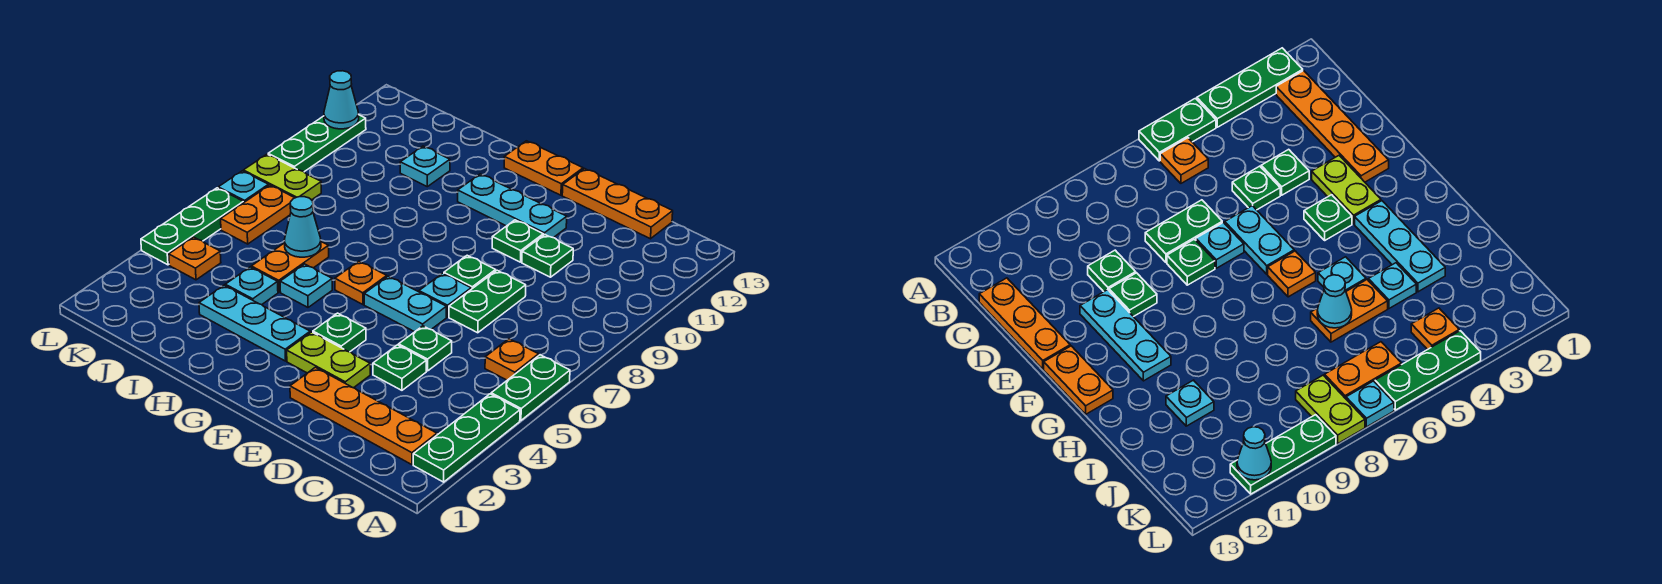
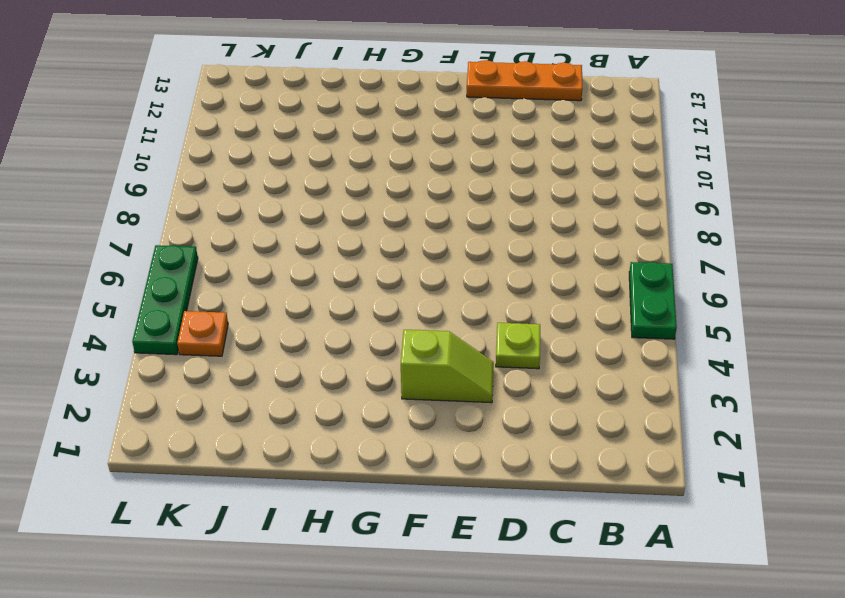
lime plate D4 level 1 -> green plate D4 level 1
lime slope E3:F3 level 1 top F -> lime plate E3:F3 level 1
none -> green plate A2:A4 level 1
none -> orange plate B2:E2 level 1
none -> orange plate B6 level 1
none -> green plate D5 level 1

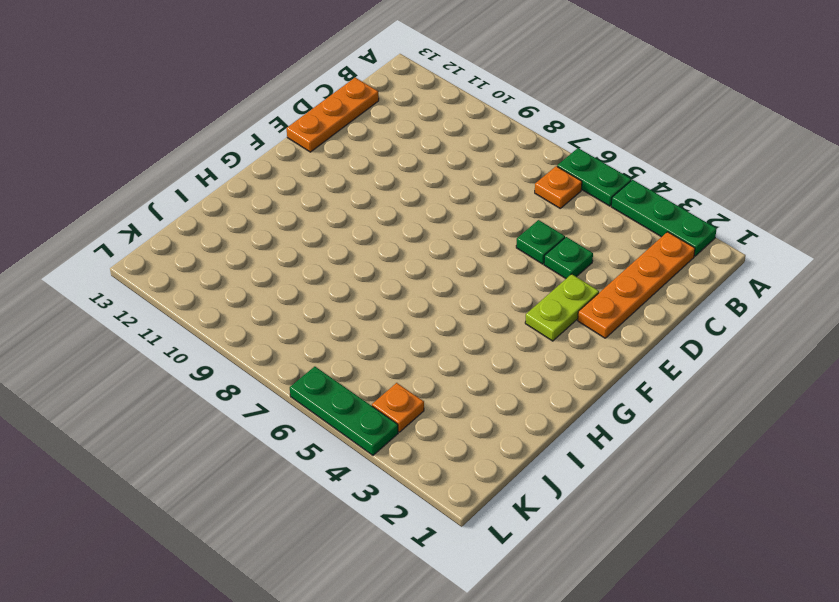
none -> green plate D7:D8 level 1
none -> green plate D10 level 1
none -> cyan plate E6:F6 level 1
none -> cyan plate E7 level 1

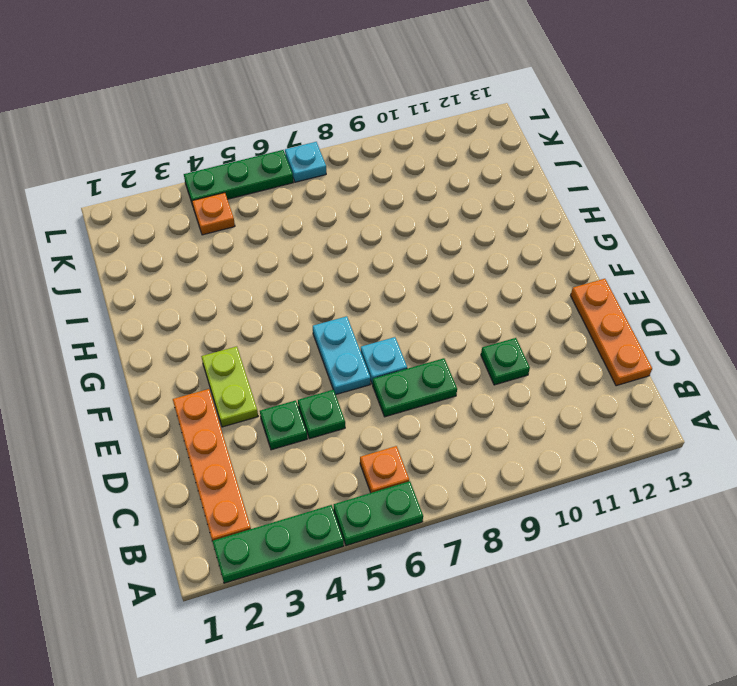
none -> green plate E8 level 1
none -> green plate E10 level 1
none -> cyan plate E11:G11 level 1
none -> green plate F4 level 1

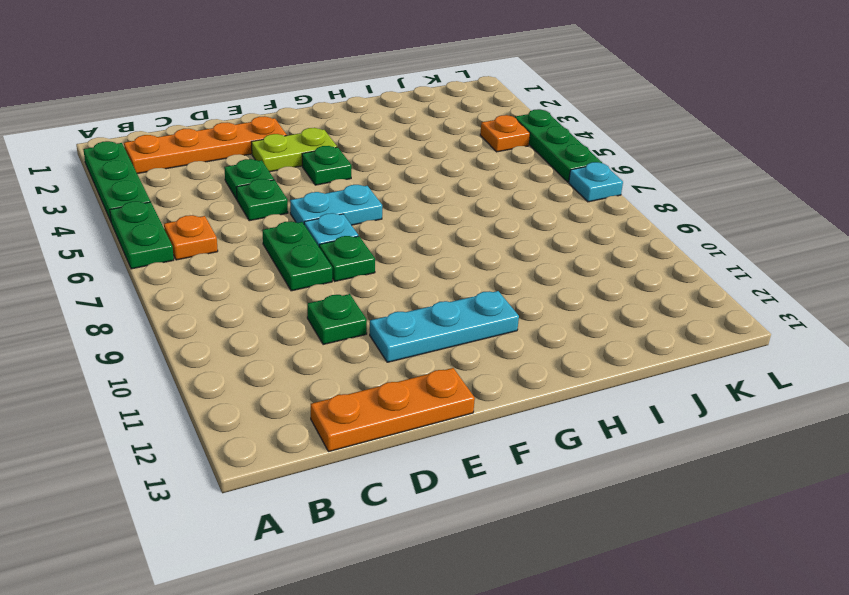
none -> green plate E10 level 1
none -> orange plate F13:G13 level 1
none -> cyan plate G3:I3 level 1
none -> orange plate G6 level 1

